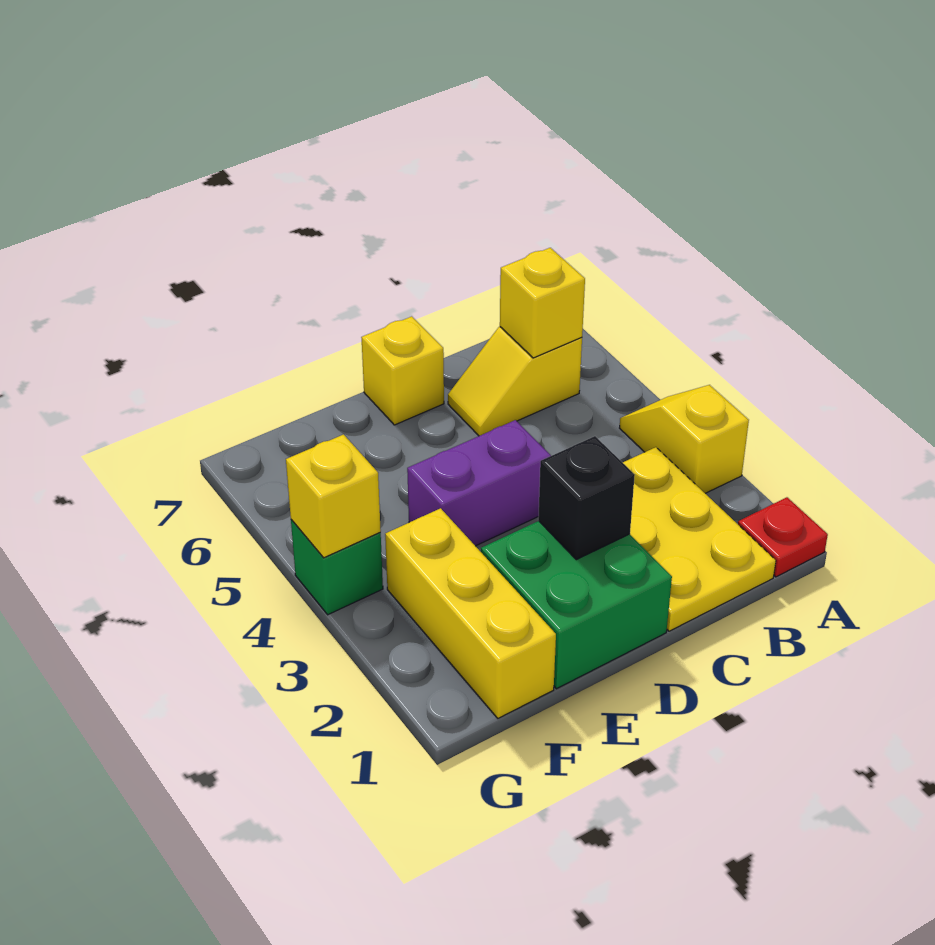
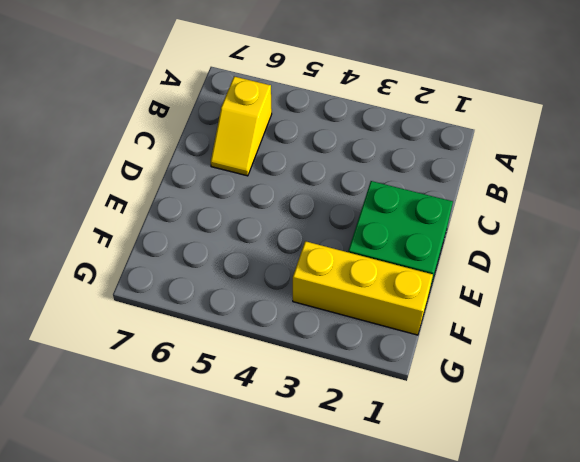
none -> red plate A1 level 1
none -> yellow slope A3:A4 level 1 top 3
none -> yellow plate B1:C3 level 1

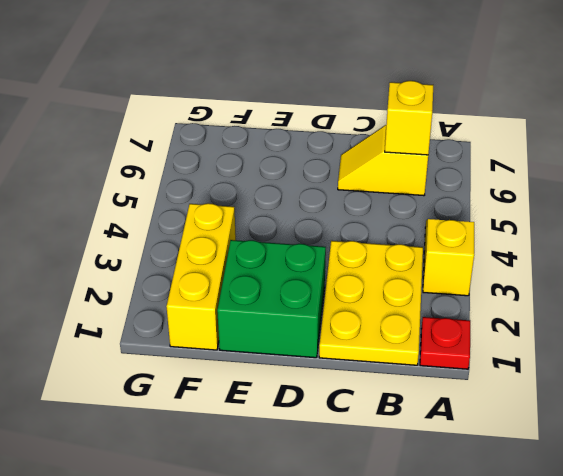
none -> purple brick D4:E4 level 1
none -> yellow brick D7 level 1
none -> green brick G4 level 1

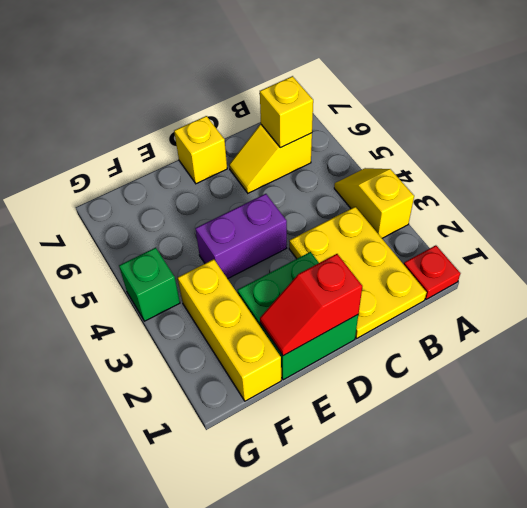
red slope D1:E1 level 2 top D -> none
none -> black brick D2 level 2
none -> yellow brick G4 level 2

